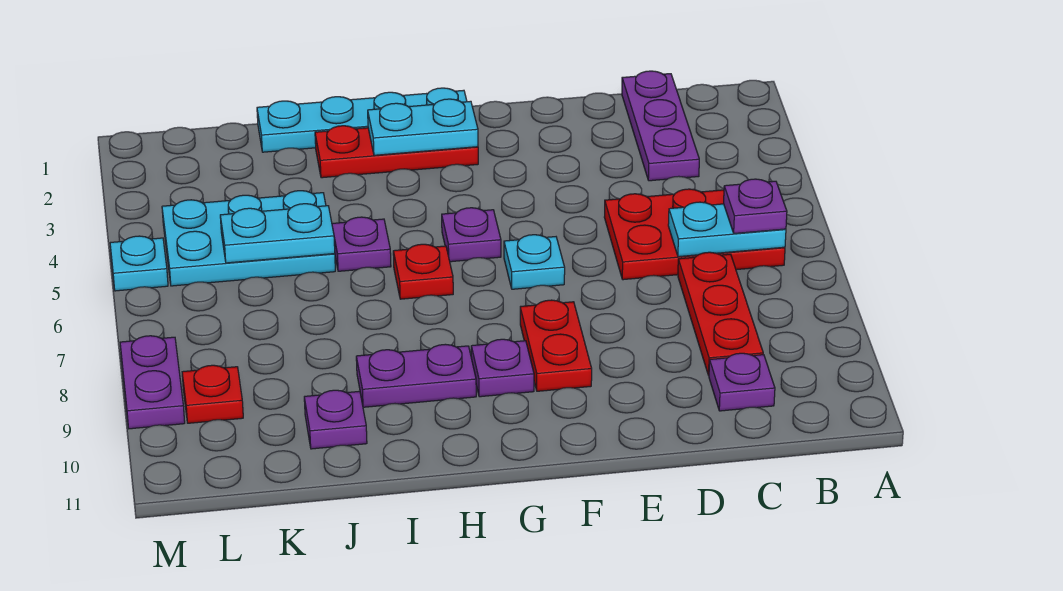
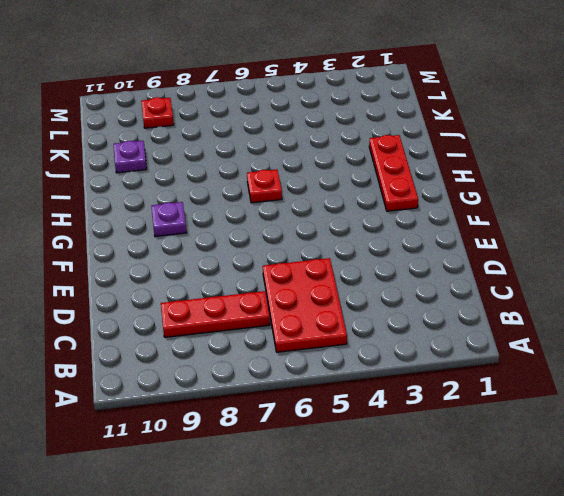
none -> purple plate C1:C3 level 1
none -> purple plate C10 level 1
none -> cyan plate F6 level 1

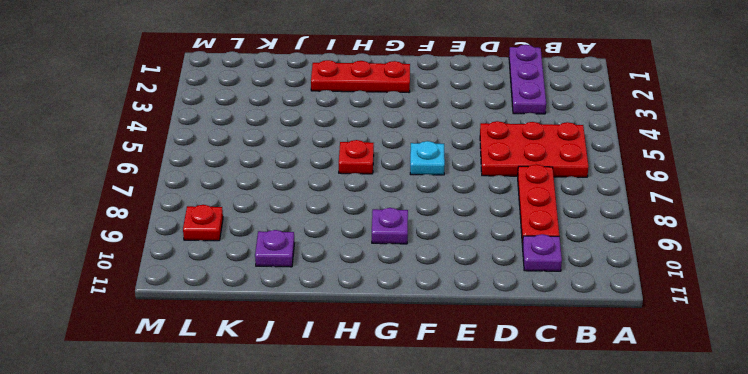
none -> red plate F8:F9 level 1
none -> cyan plate G1:J1 level 1
none -> purple plate G5 level 1

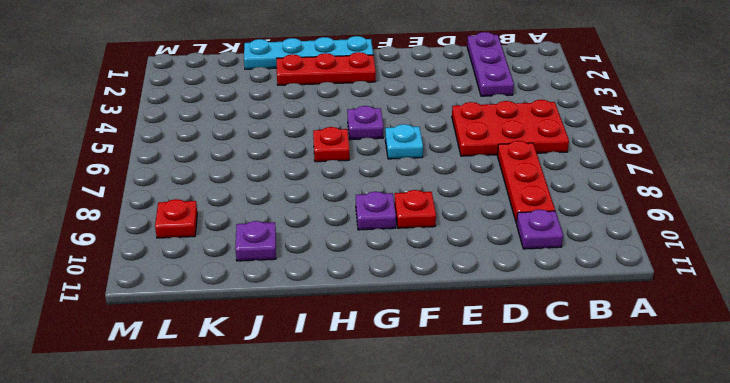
red plate F9 level 1 -> red plate F8:F9 level 1
none -> purple plate H9:I9 level 1
none -> purple plate I5 level 1
none -> cyan plate J4:L5 level 1

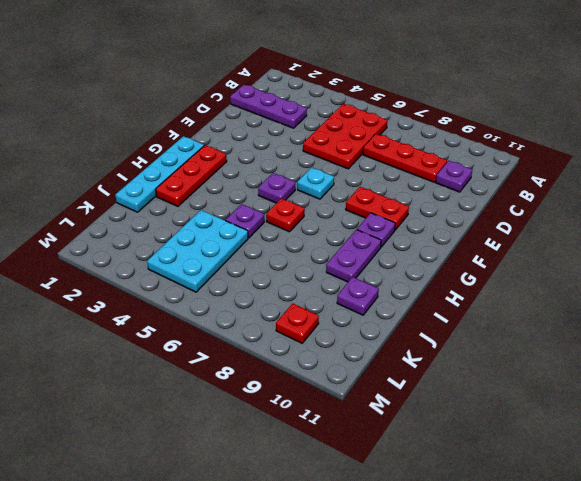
none -> cyan plate M5 level 1
none -> purple plate M8:M9 level 1
none -> cyan plate B6:C6 level 2

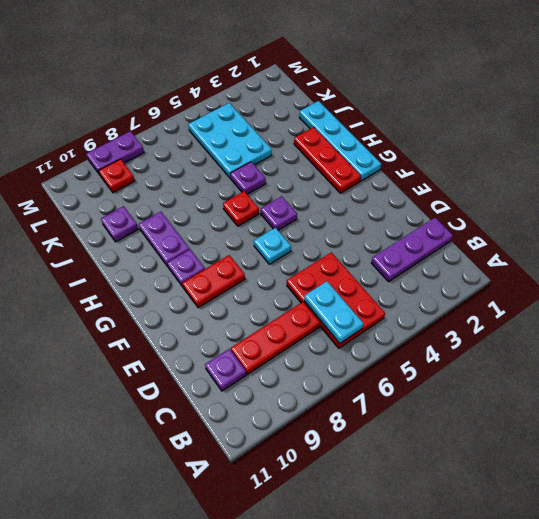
none -> cyan plate M5 level 1
none -> cyan plate G2:H2 level 2
none -> cyan plate J5:K5 level 2

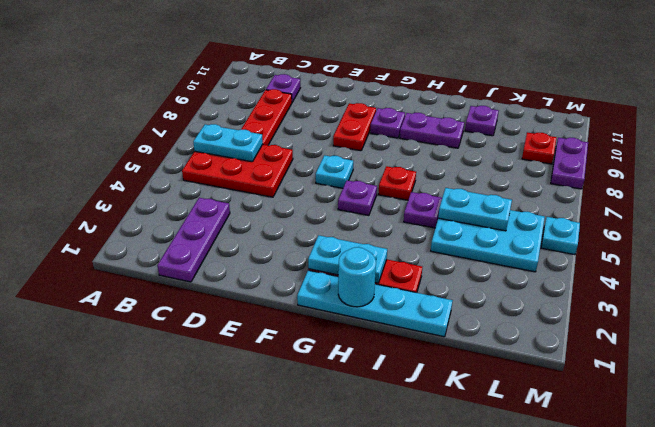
cyan round brick H1 level 2 -> none
none -> purple plate B6 level 3

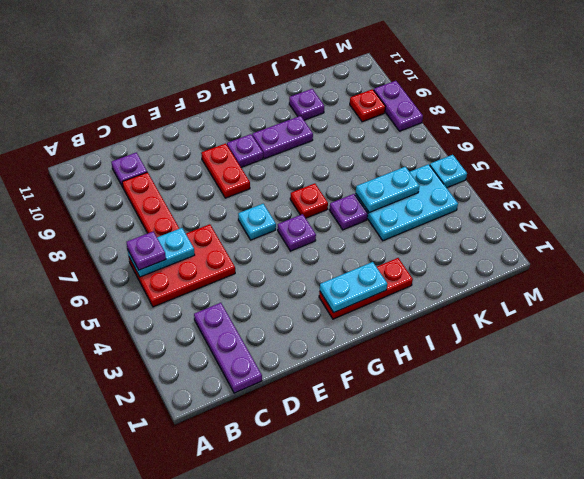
none -> cyan plate G1:J1 level 1

